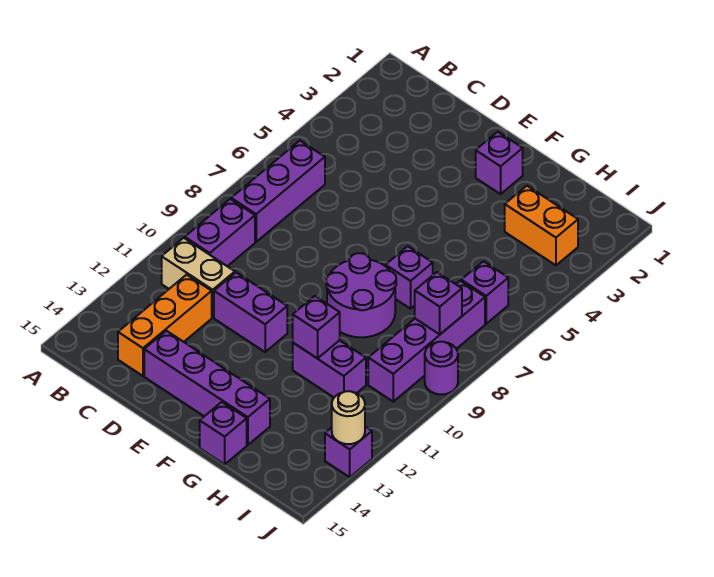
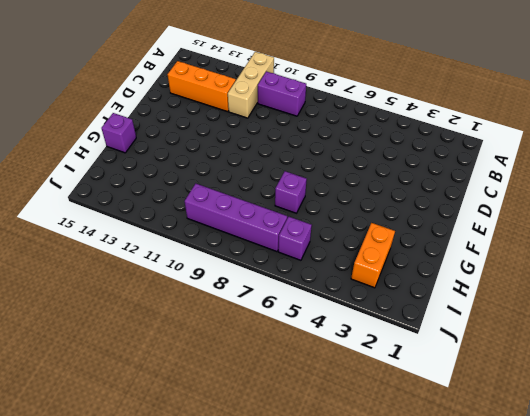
tan brick A11:C11 level 1 -> tan brick B11:C11 level 1
none -> purple brick B6:B8 level 1
none -> purple brick D11:E11 level 1
none -> purple brick D14:G14 level 1

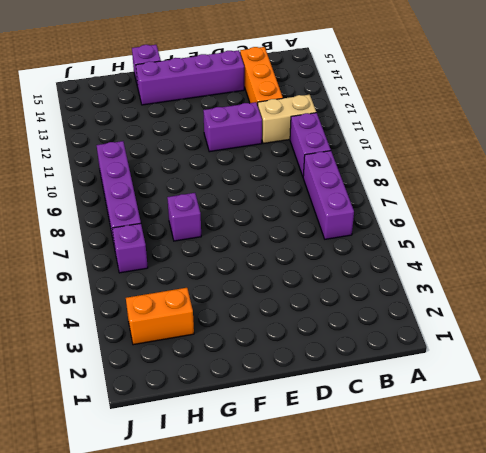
none -> purple brick F2 level 1
none -> purple round brick F8:G9 level 1
none -> purple brick G11:H11 level 1

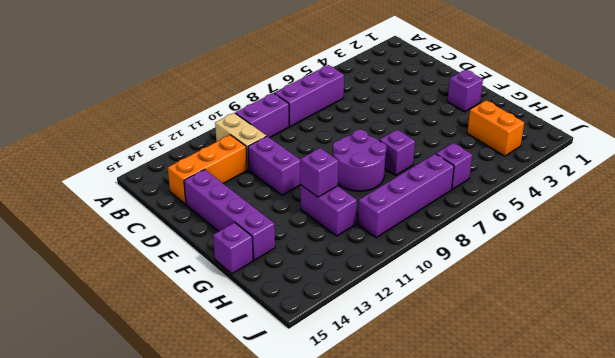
none -> purple round brick J9 level 1
none -> purple brick J13 level 1
none -> purple brick I8 level 2

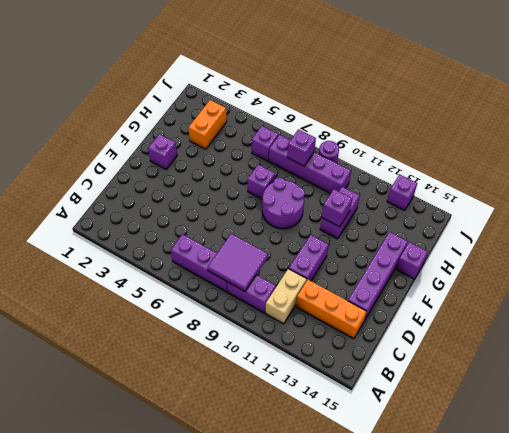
purple tile B8:C9 level 2 -> none
none -> tan round brick J13 level 2

